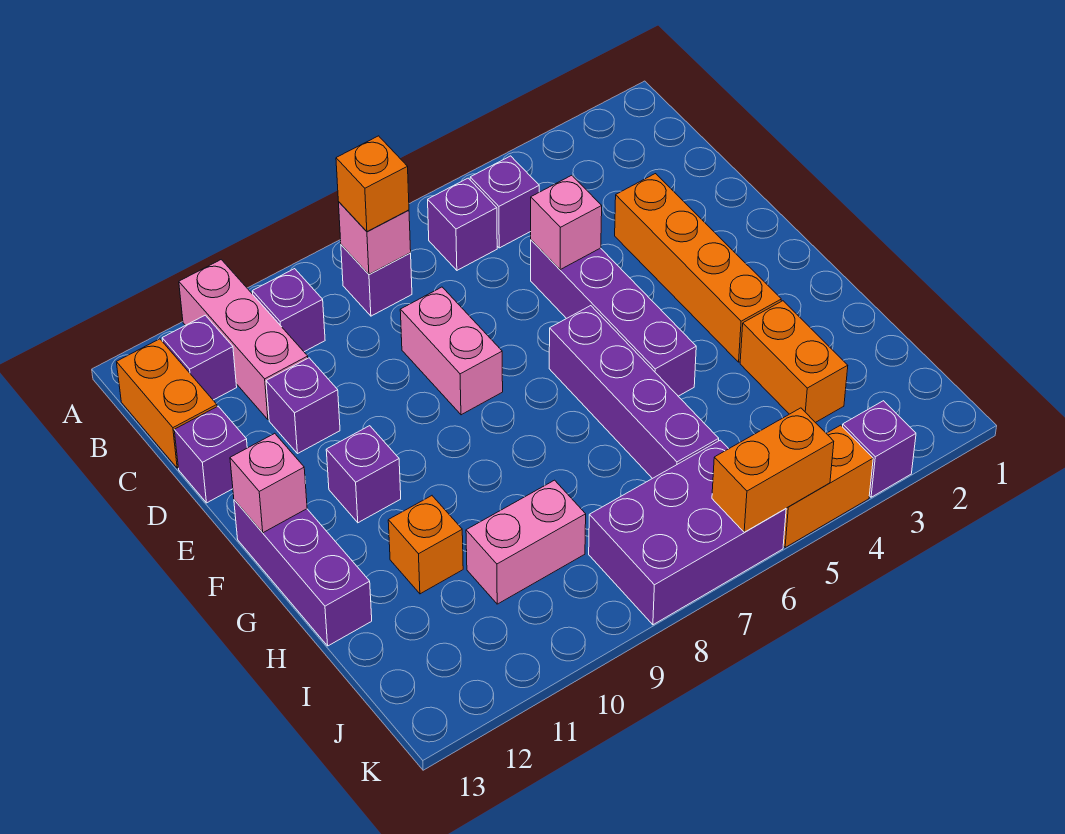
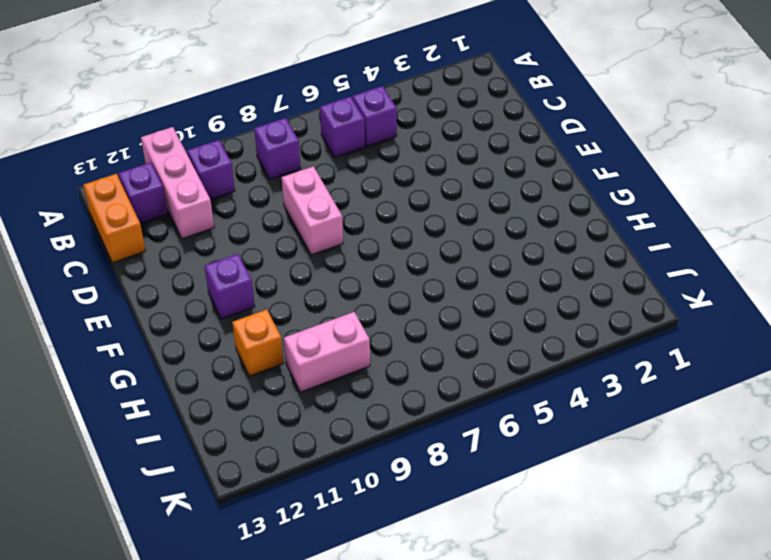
none -> orange brick D3:G3 level 1
none -> purple brick D5:G5 level 1
none -> purple brick D11 level 1

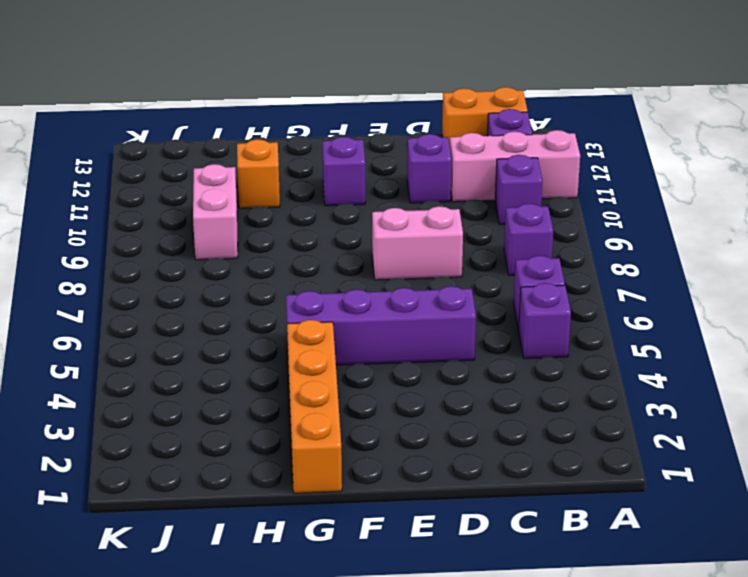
orange brick G1:G4 level 1 -> orange brick D3:G3 level 1
none -> purple brick D13 level 1
none -> purple brick F6:I6 level 1
none -> purple brick F13:H13 level 1

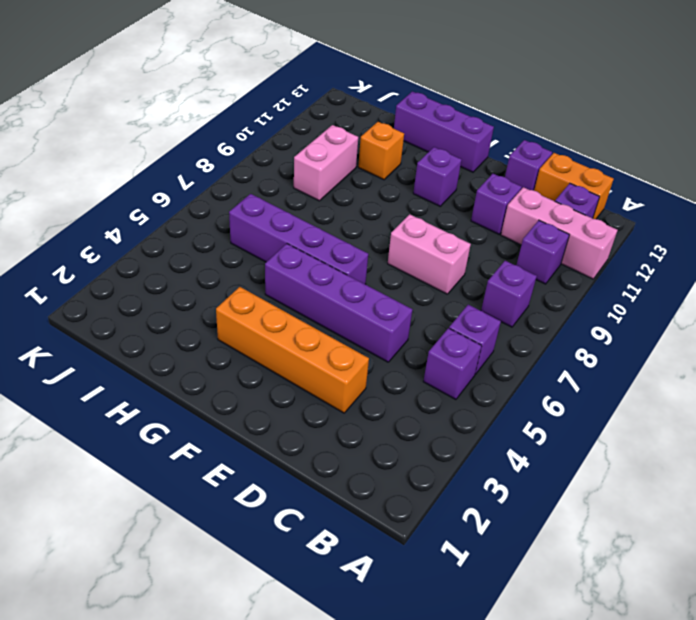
none -> orange brick H3:I3 level 1
none -> purple brick J6:K8 level 1
none -> purple brick K3 level 1

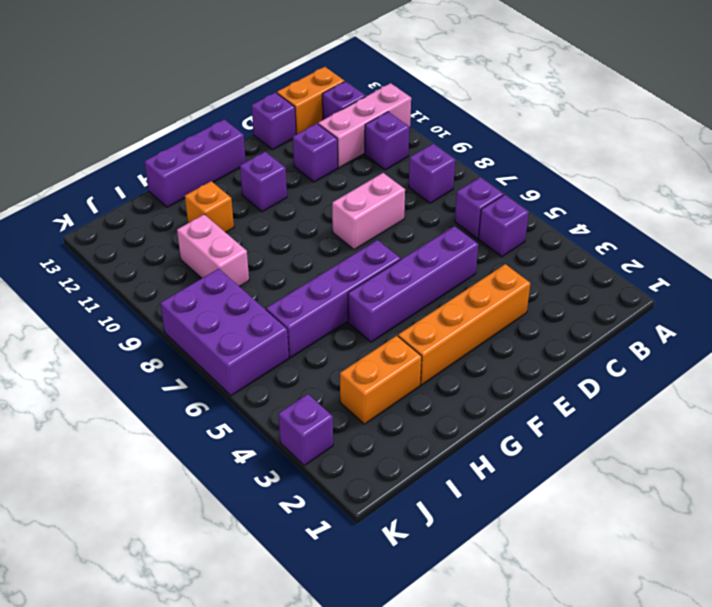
none -> orange brick K4:K5 level 1
none -> pink brick B8 level 2
none -> pink brick D5 level 2

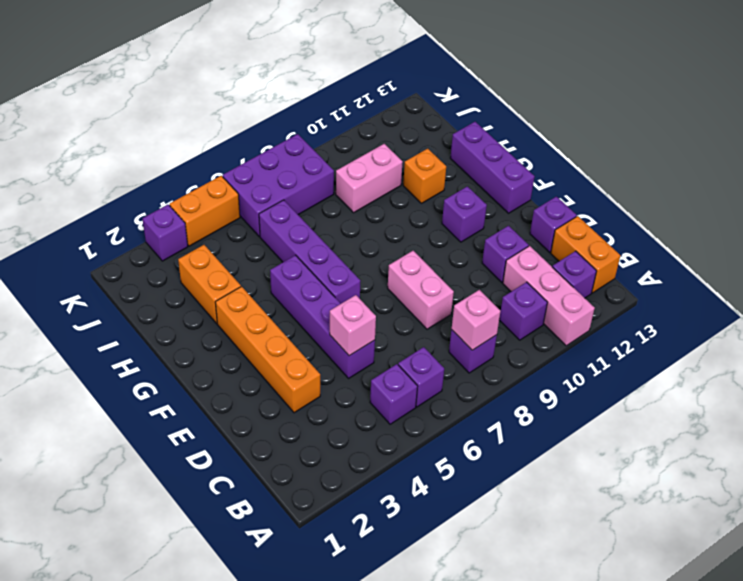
none -> pink brick F13 level 2
none -> orange brick K5:K6 level 2
none -> orange brick B8 level 3

